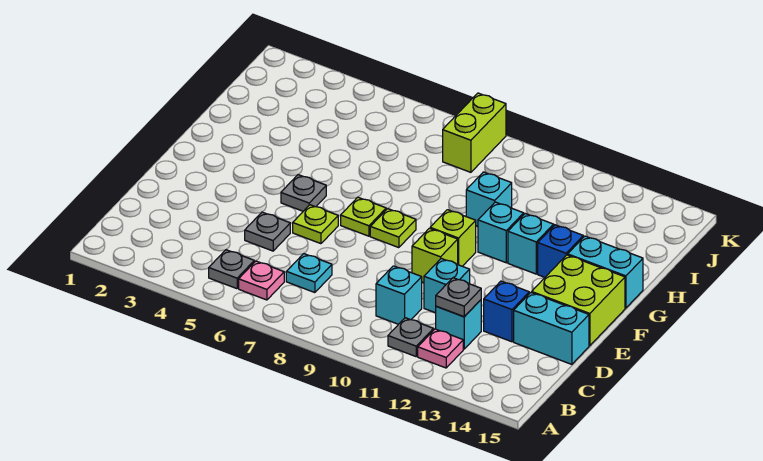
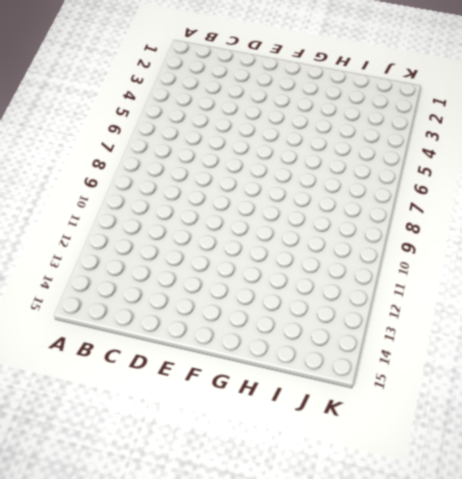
none -> grey plate B5 level 1
none -> pink plate B6 level 1
none -> grey plate B11 level 1

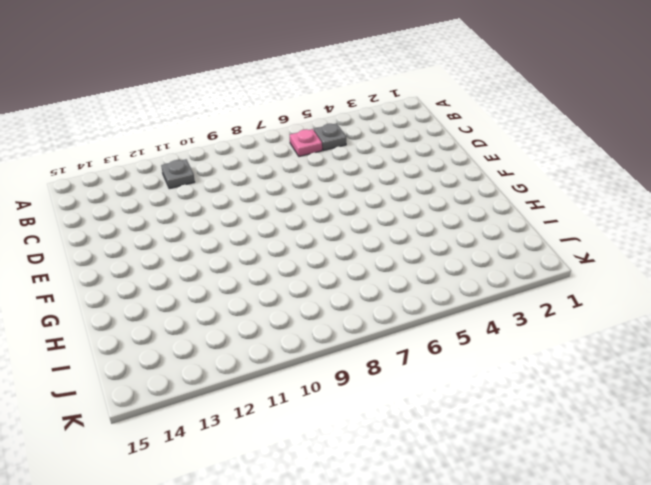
none -> pink plate B12 level 1
none -> cyan plate C7 level 1
none -> cyan brick C10 level 1

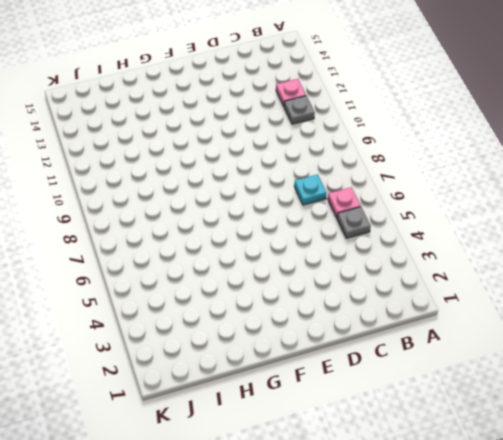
none -> cyan brick C10 level 1
none -> cyan brick C12 level 1
none -> grey plate D5 level 1

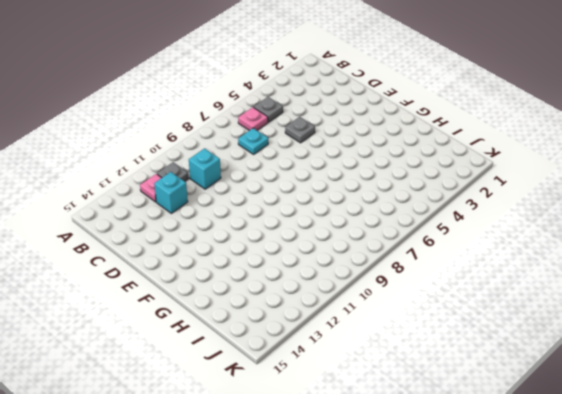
none -> cyan brick D11 level 1
none -> blue brick D13 level 1
none -> cyan brick D14:D15 level 1

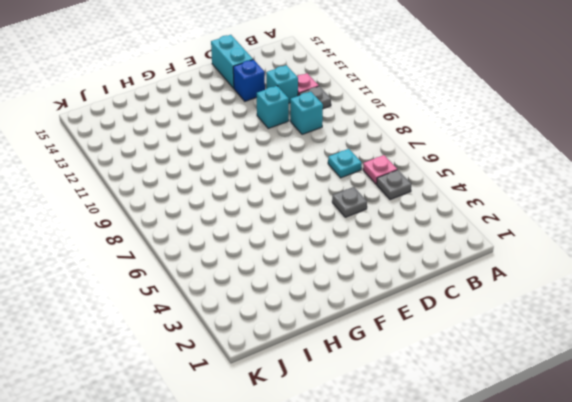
none -> lime plate E6 level 1
none -> lime brick E10 level 1
none -> lime brick E14:F15 level 1

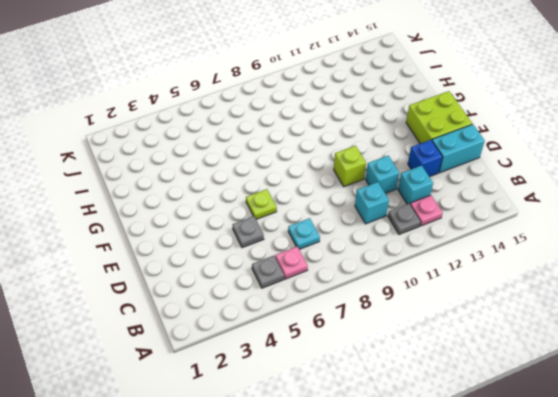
none -> grey plate F5 level 1
none -> lime plate F7 level 1
none -> lime plate F8 level 1

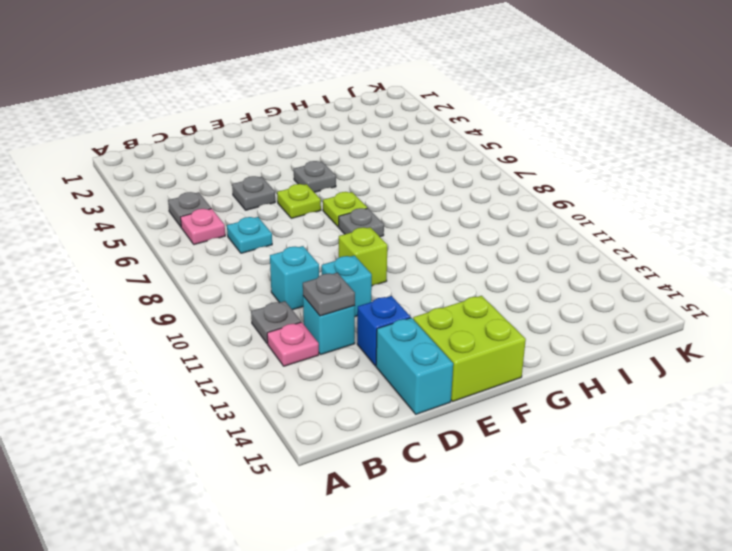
grey plate F8 level 1 -> lime plate F8 level 1
none -> lime brick F10 level 1
none -> cyan brick G11 level 1
none -> cyan brick G12 level 1

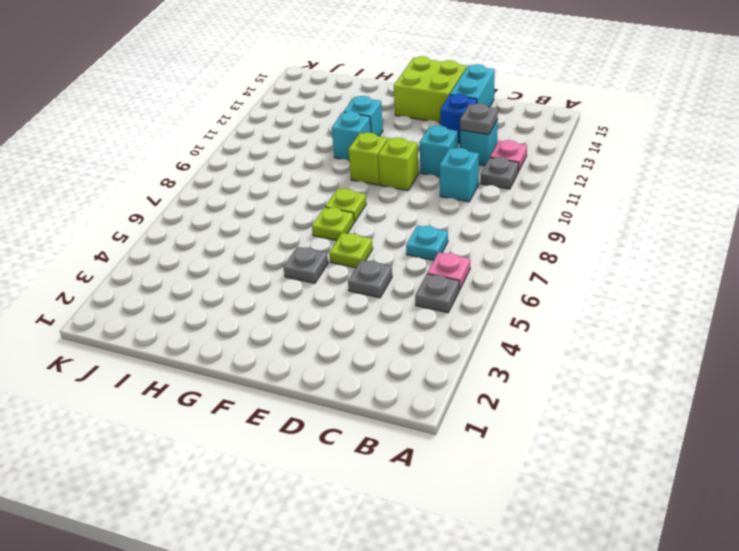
none -> blue brick G13 level 1
none -> cyan brick G14:G15 level 1
none -> cyan brick H10 level 1

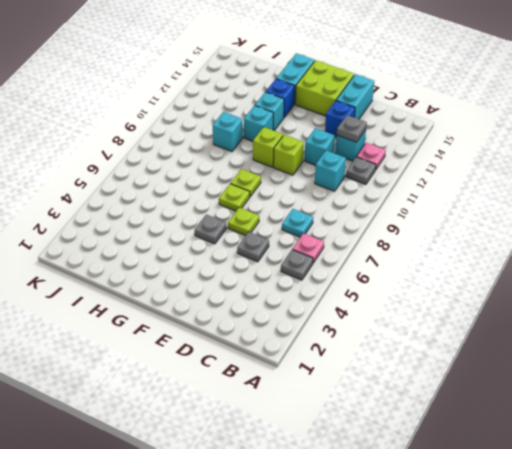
none -> lime brick J8:K8 level 1

